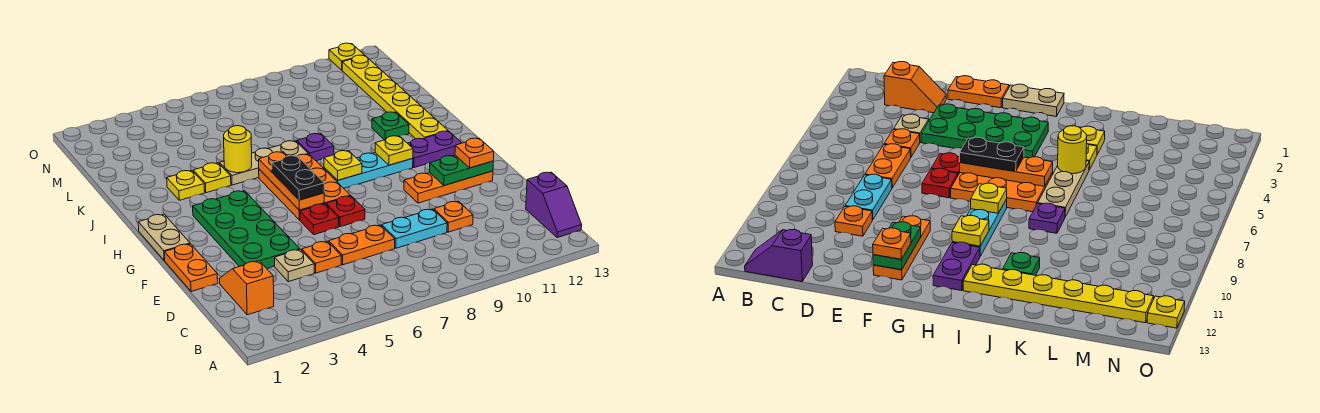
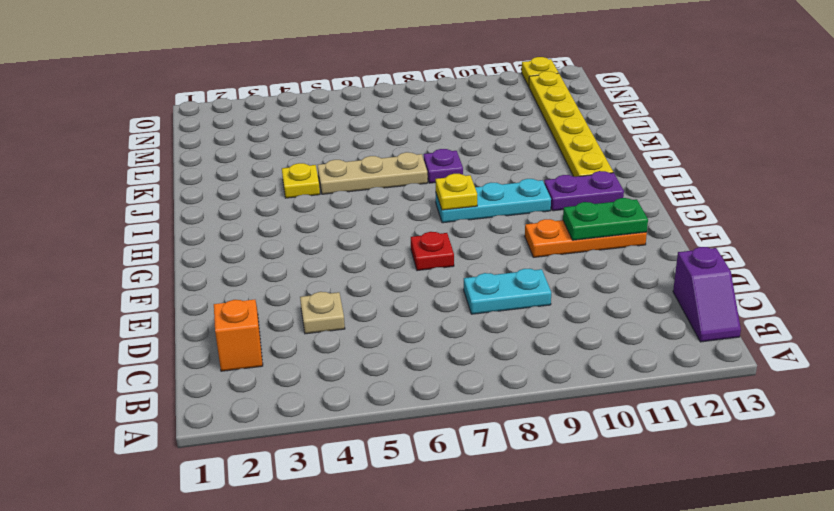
none -> orange plate D5 level 1
none -> orange plate D6:D7 level 1
none -> orange plate D10 level 1
none -> orange plate E1:F1 level 1

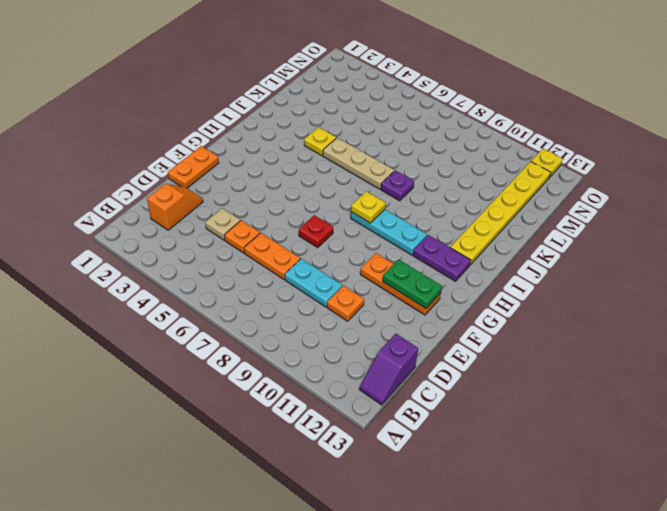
none -> green plate E3:H4 level 1
none -> red plate F6 level 1
none -> tan plate G1:H1 level 1
none -> orange plate G6:I7 level 1

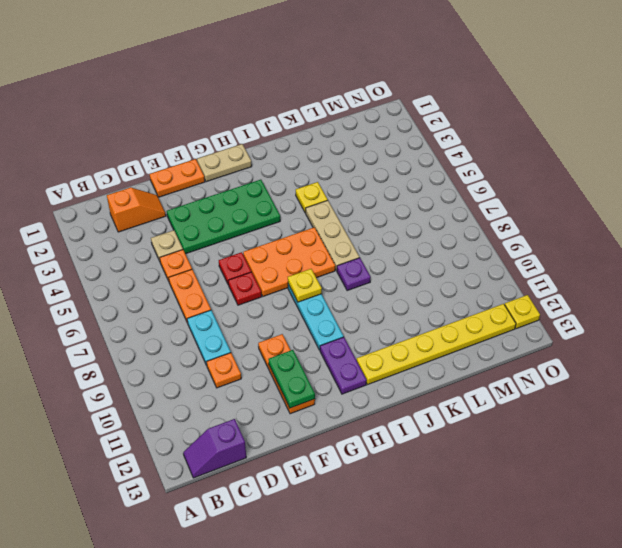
none -> yellow plate J3 level 1
none -> green plate J11 level 1
none -> orange plate G6:I6 level 2
none -> yellow plate H10 level 2

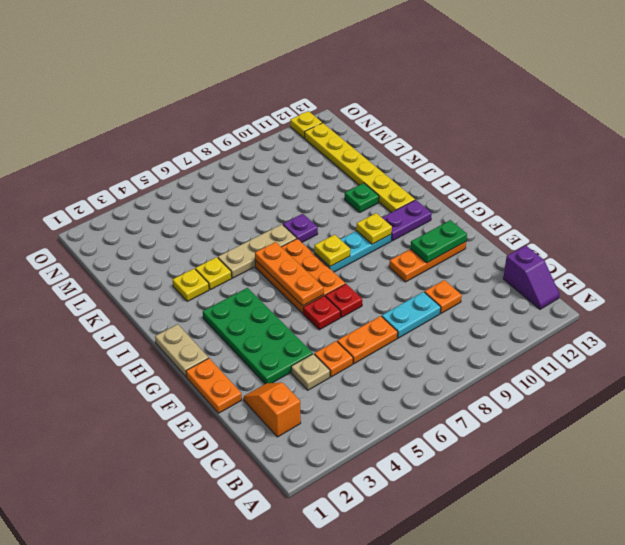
none -> yellow round brick J5 level 2
none -> orange plate F12 level 3
none -> black plate G6:H6 level 3

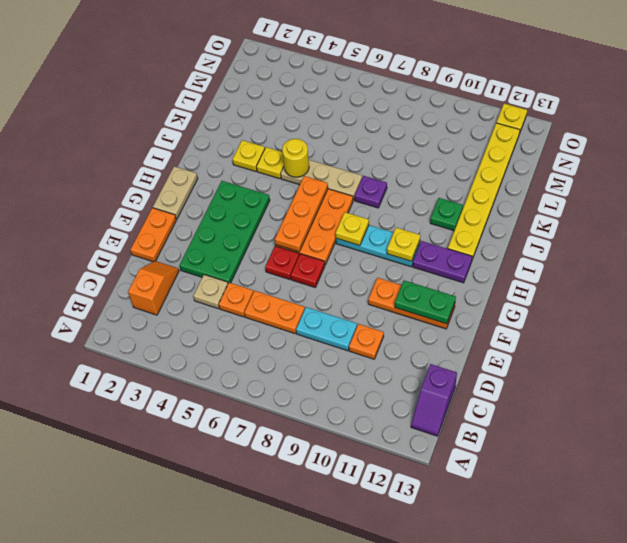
none -> orange plate F12 level 3
none -> black plate G6:H6 level 3

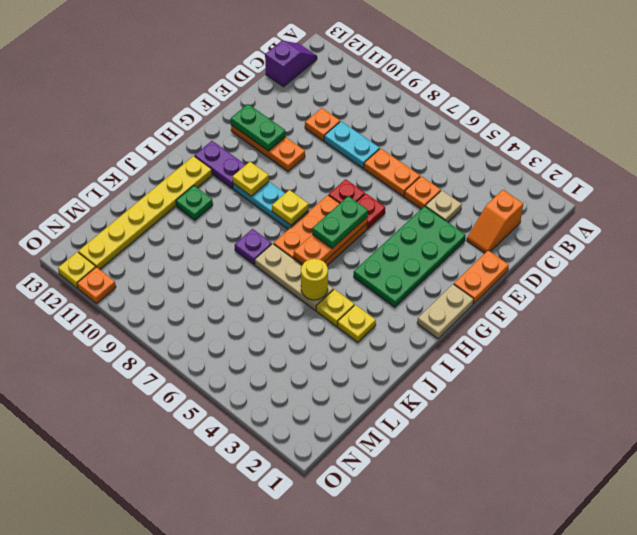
green plate G6:H6 level 3 -> black plate G6:H6 level 3
orange plate O11 level 1 -> orange plate F12 level 3

